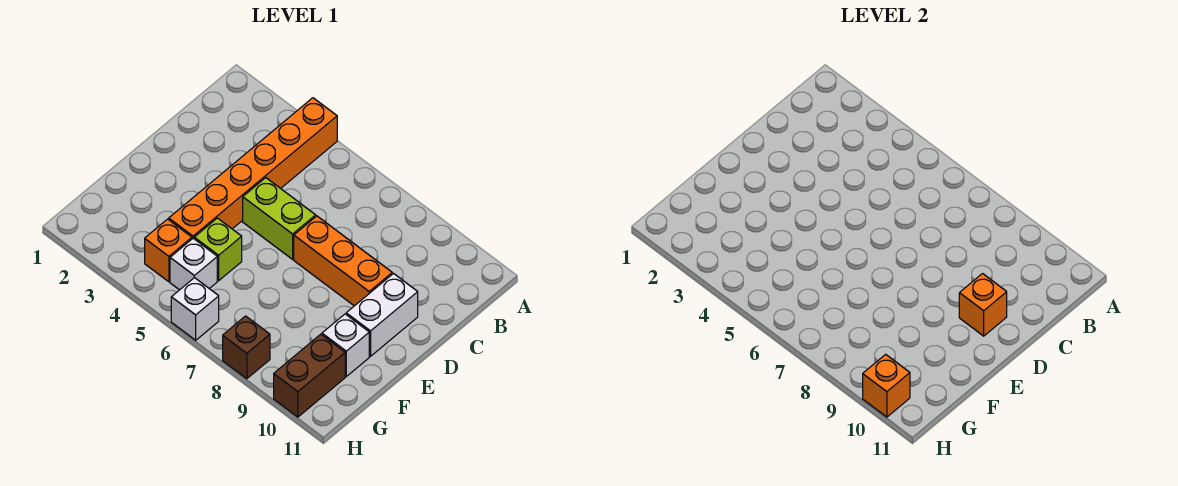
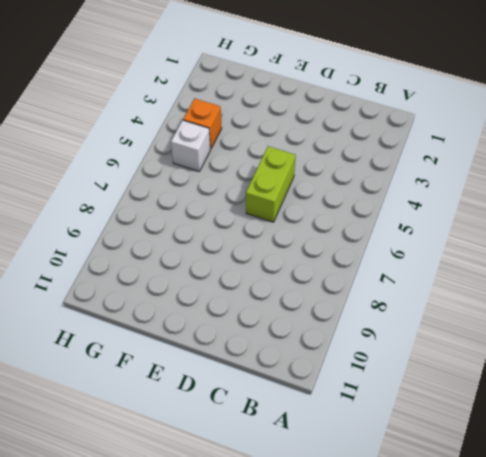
none -> orange brick A4:F4 level 1
none -> orange brick D7:D9 level 1
none -> white brick D10:E10 level 1

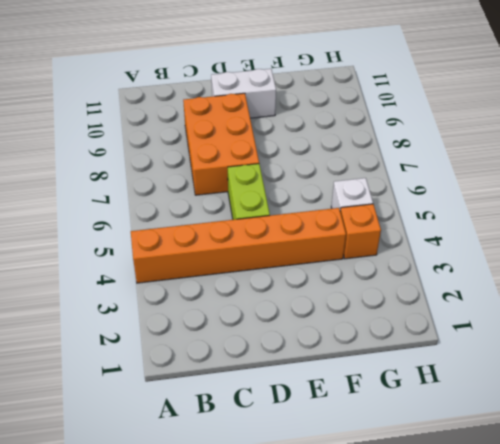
orange brick C7:D9 level 1 -> orange brick D7:D9 level 1
none -> lime brick F5 level 1
none -> white brick F10 level 1
none -> brown brick G10:H10 level 1

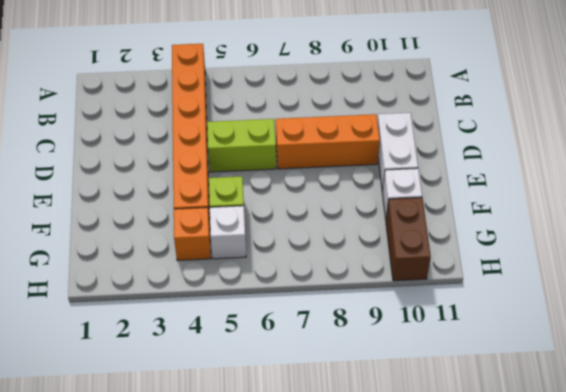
none -> white brick H6 level 1
none -> brown brick H8 level 1
none -> orange brick D10 level 2

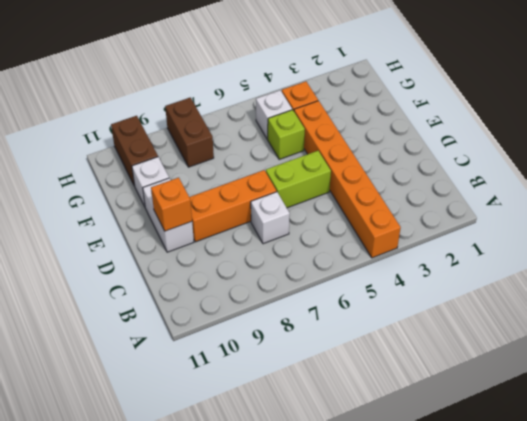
white brick C7 level 1 -> white brick H6 level 1
brown brick G8:H8 level 1 -> brown brick H8 level 1
none -> orange brick H10 level 2

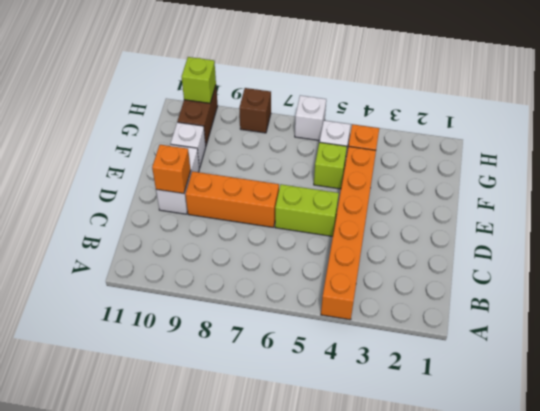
lime brick H10 level 2 -> orange brick H10 level 2

